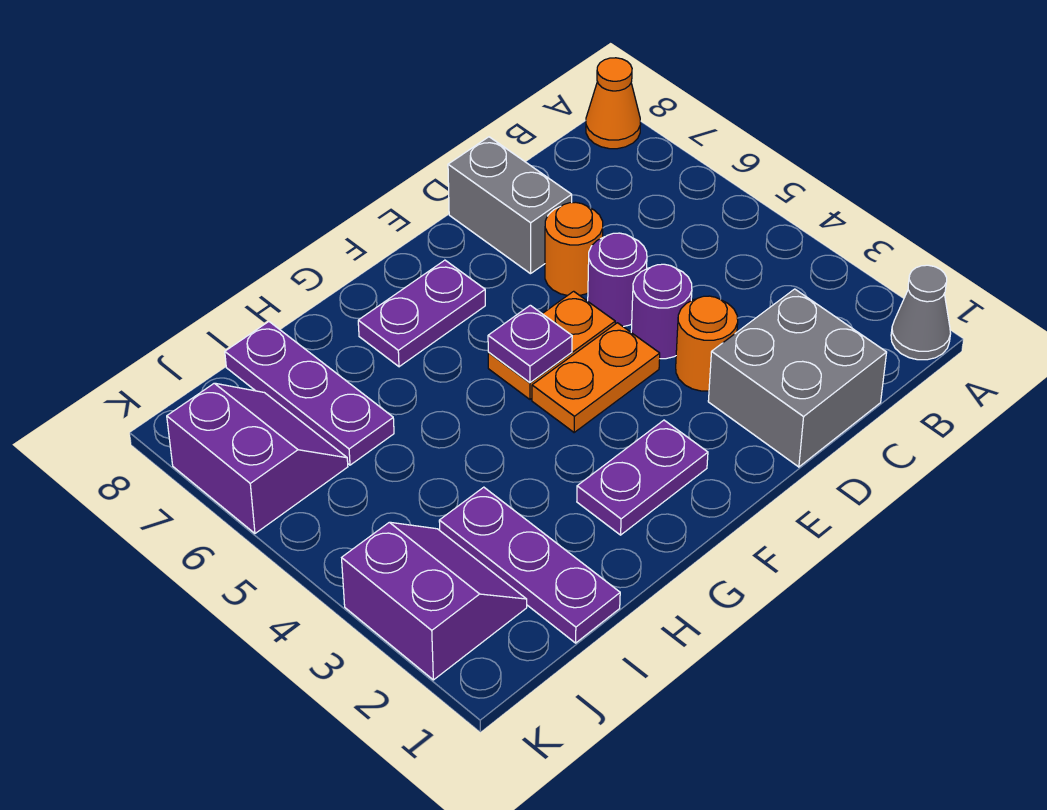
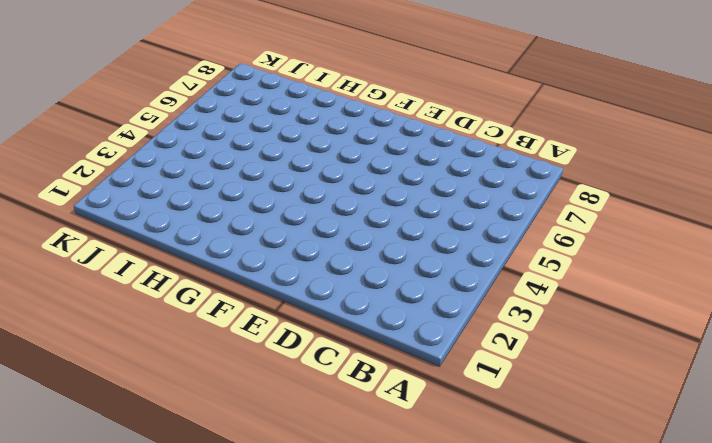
none -> grey cone A1 level 1
none -> orange cone A8 level 1
none -> grey brick C1:D2 level 1

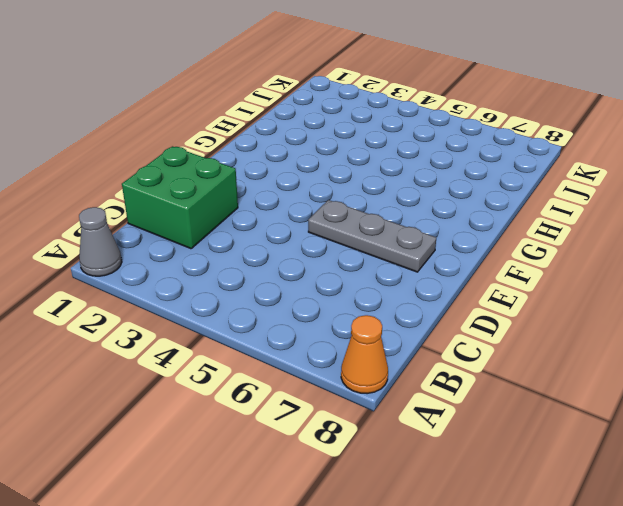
green brick C1:D2 level 1 -> grey brick C1:D2 level 1
grey plate E5:E7 level 1 -> orange plate E5:F5 level 1
none -> orange round brick D3 level 1
none -> purple round brick D4 level 1
none -> purple round brick D5 level 1

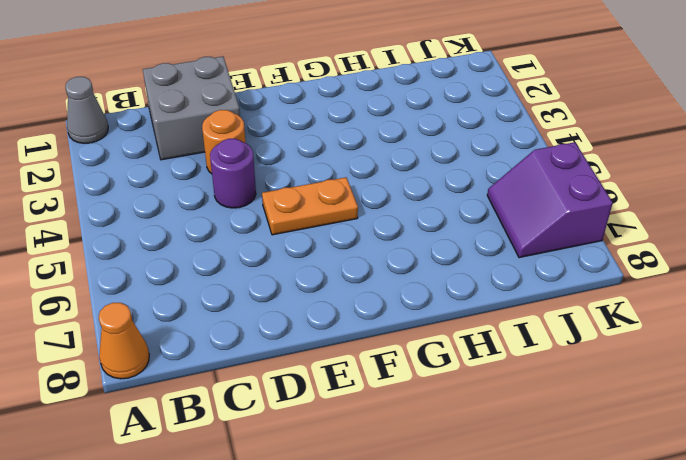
none -> purple round brick D5 level 1
none -> orange round brick D6 level 1
none -> grey brick D7:D8 level 1

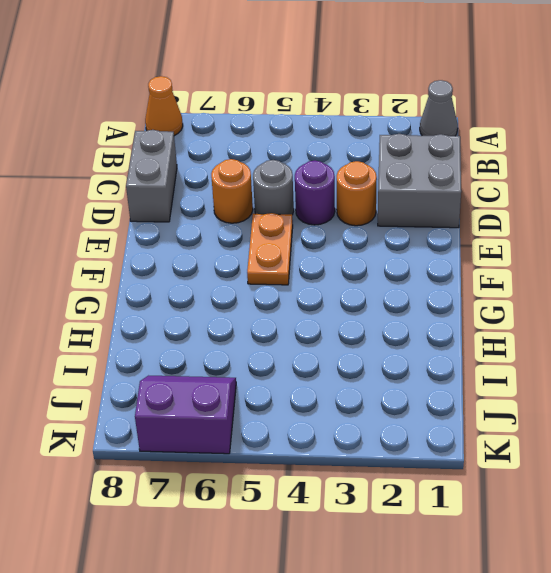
grey brick C8:D8 level 1 -> grey brick D7:D8 level 1
grey round brick D5 level 1 -> purple round brick D5 level 1
none -> orange plate E4:F4 level 1
none -> purple plate F2:G2 level 1
none -> purple plate F7:G7 level 1

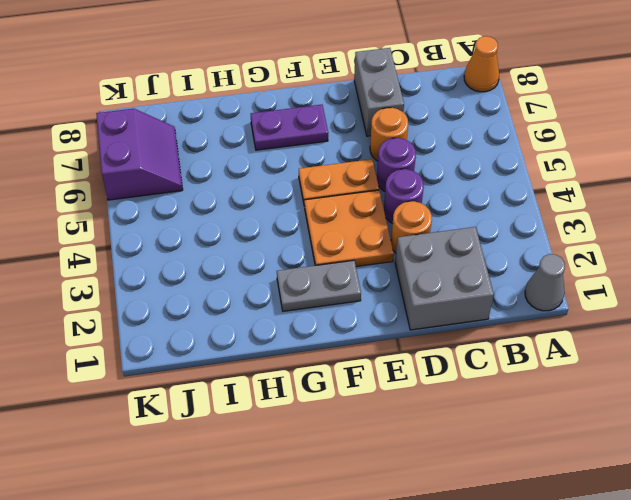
orange plate E3:F4 level 1 -> orange plate E4:F4 level 1
grey plate F2:G2 level 1 -> purple plate F2:G2 level 1
none -> purple plate I1:I3 level 1
none -> purple plate I6:I8 level 1
none -> purple slope J2:K3 level 1 top K

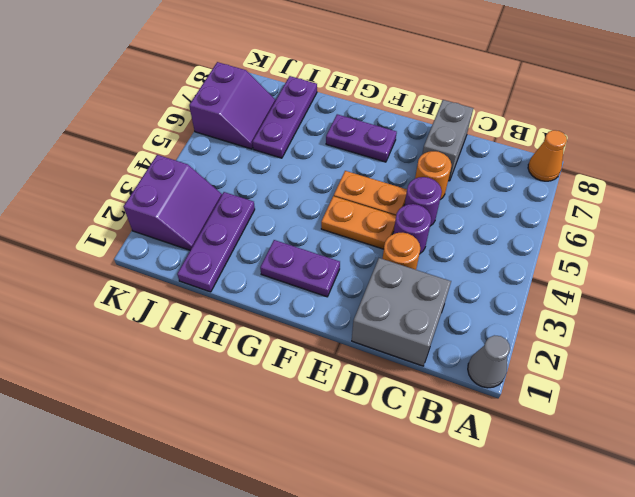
none -> purple plate F5 level 2

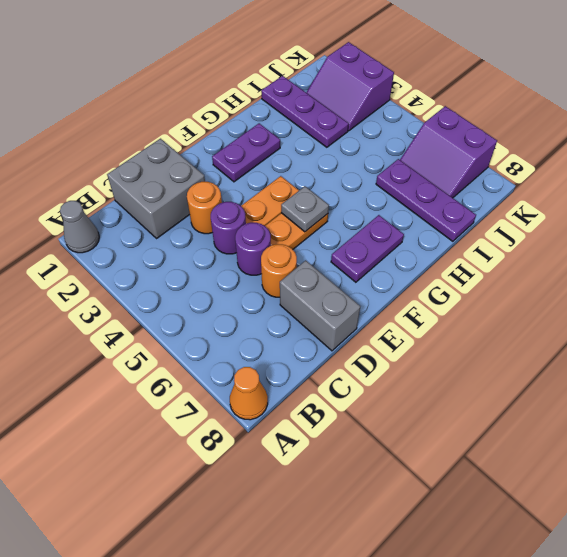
grey plate F5 level 2 -> purple plate F5 level 2

